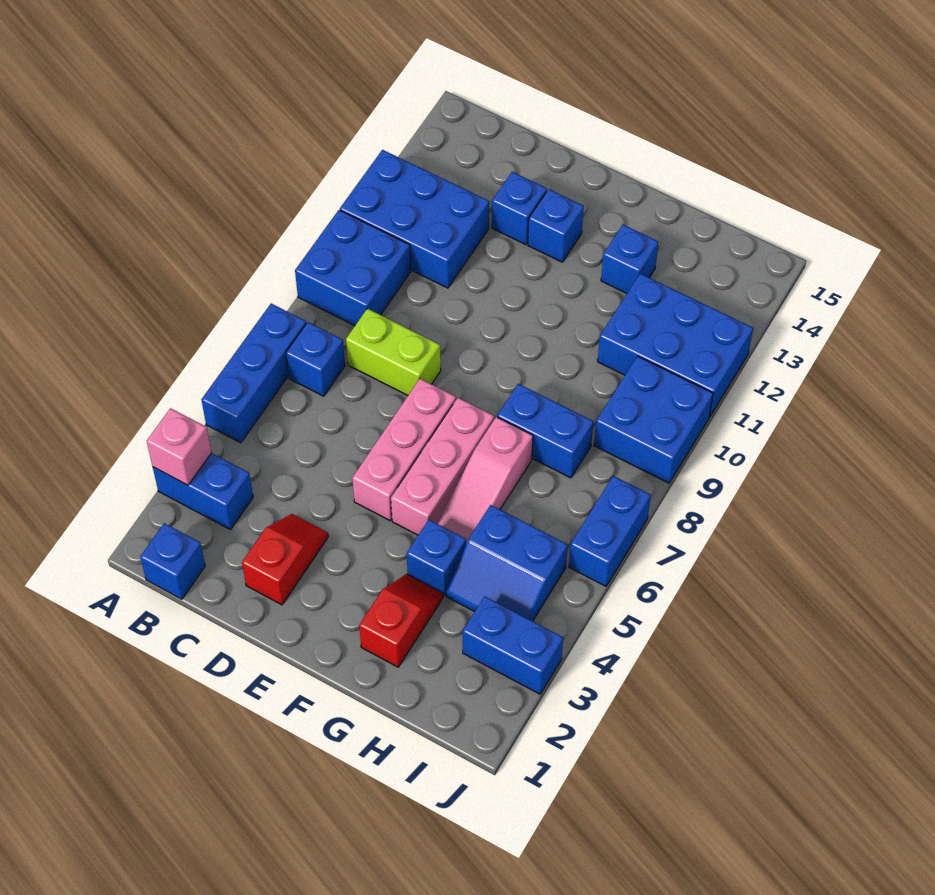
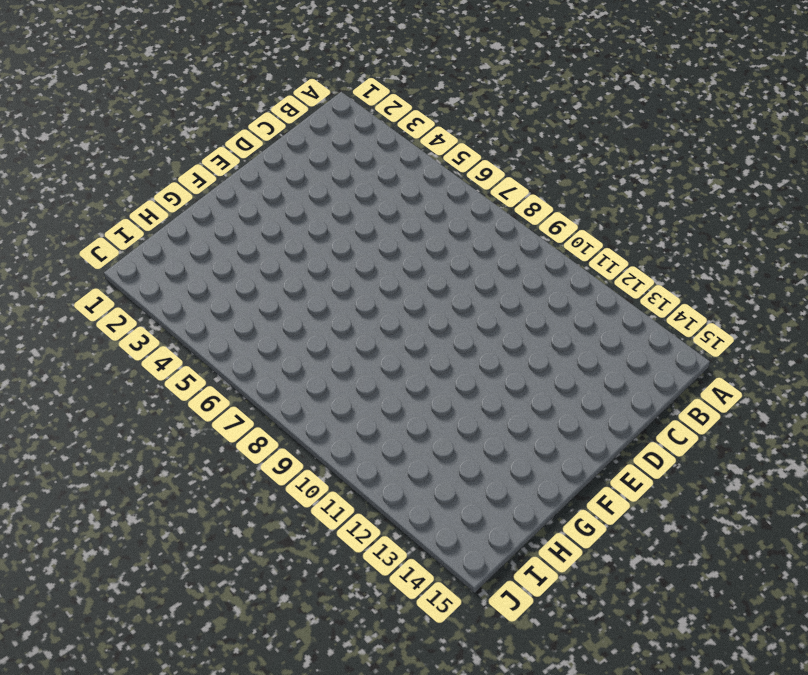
none -> blue brick A3:B3 level 1
none -> blue brick A5:A7 level 1
none -> blue brick A9:B10 level 1

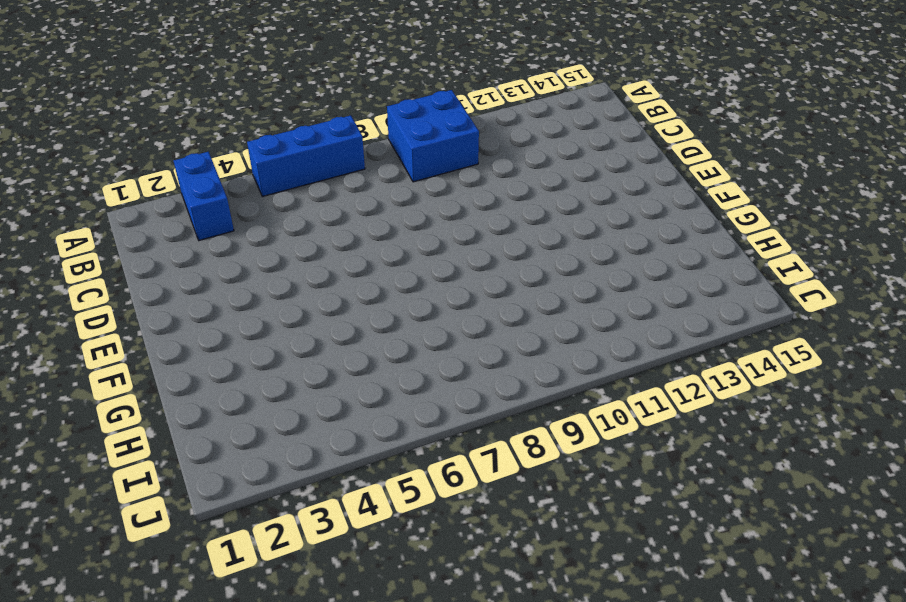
none -> blue brick A11:C12 level 1
none -> blue brick B1 level 1
none -> blue brick B7 level 1

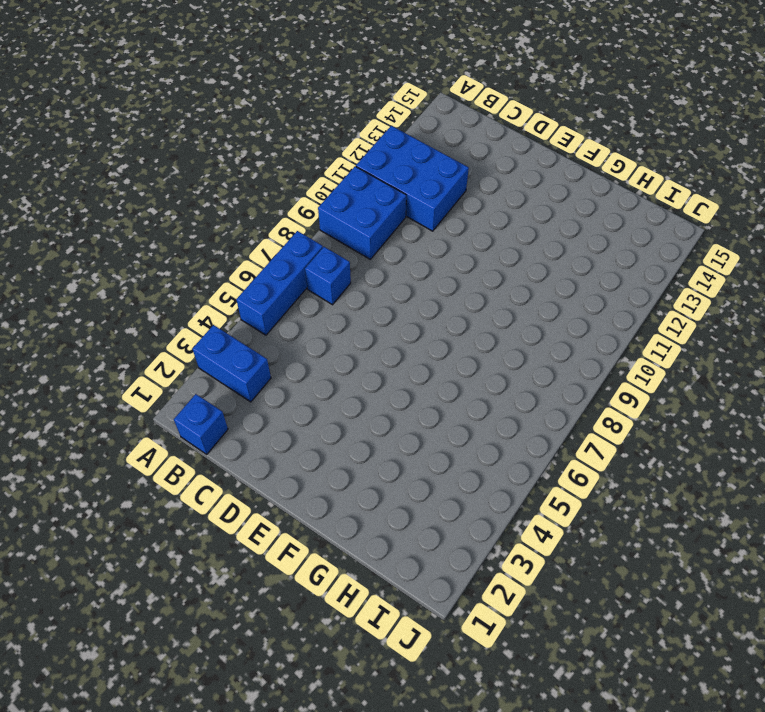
none -> lime brick C8:D8 level 1
none -> red slope D2:D3 level 1 top 2
none -> blue brick D13 level 1

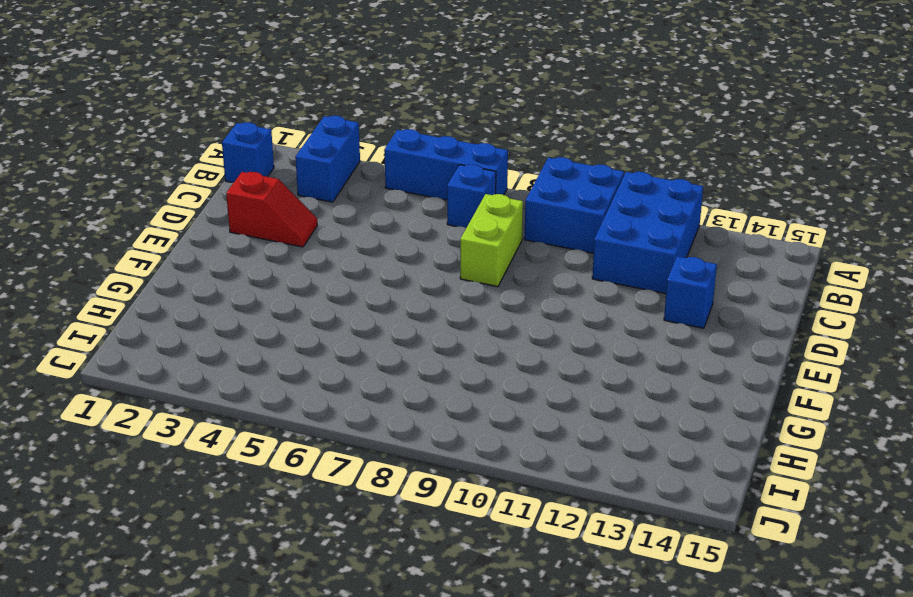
none -> pink brick E5:E7 level 1
none -> blue brick E13 level 1
none -> pink brick F5:F7 level 1

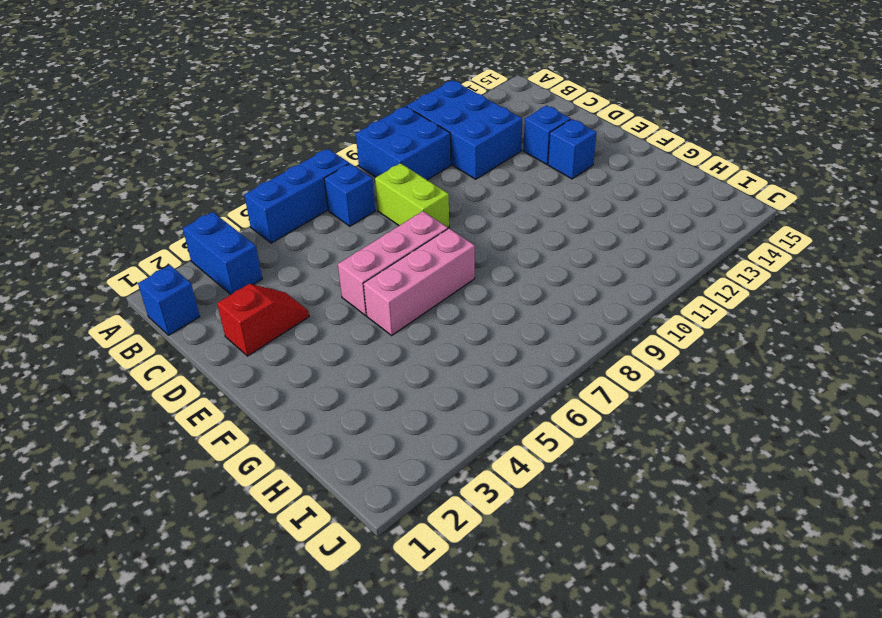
none -> red slope G2:G3 level 1 top 2
none -> blue brick G4 level 1
none -> pink slope G5:G7 level 1 top 7

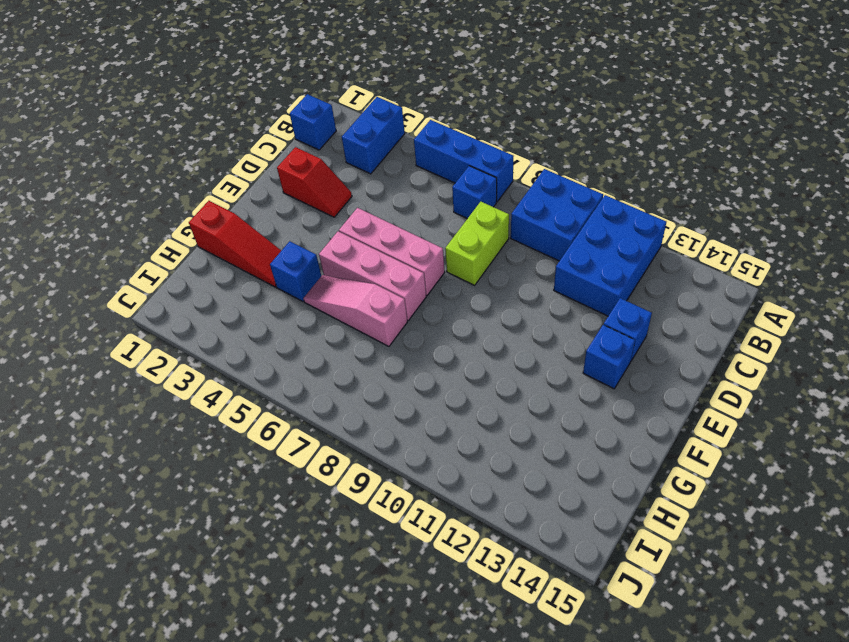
red slope G1:G3 level 1 top 1 -> red slope G2:G3 level 1 top 2
none -> blue brick G8:H8 level 1
none -> blue brick G13 level 1
none -> blue slope H4:I5 level 1 top 5

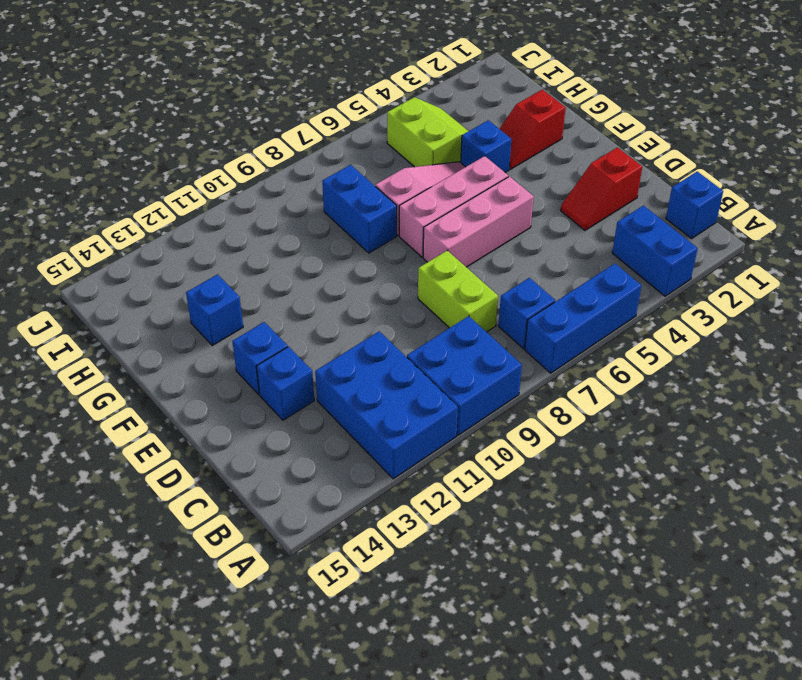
lime slope H4:I5 level 1 top 5 -> blue slope H4:I5 level 1 top 5
none -> blue brick H11:J12 level 1
none -> blue brick I3:J3 level 1
none -> blue brick I9:J10 level 1

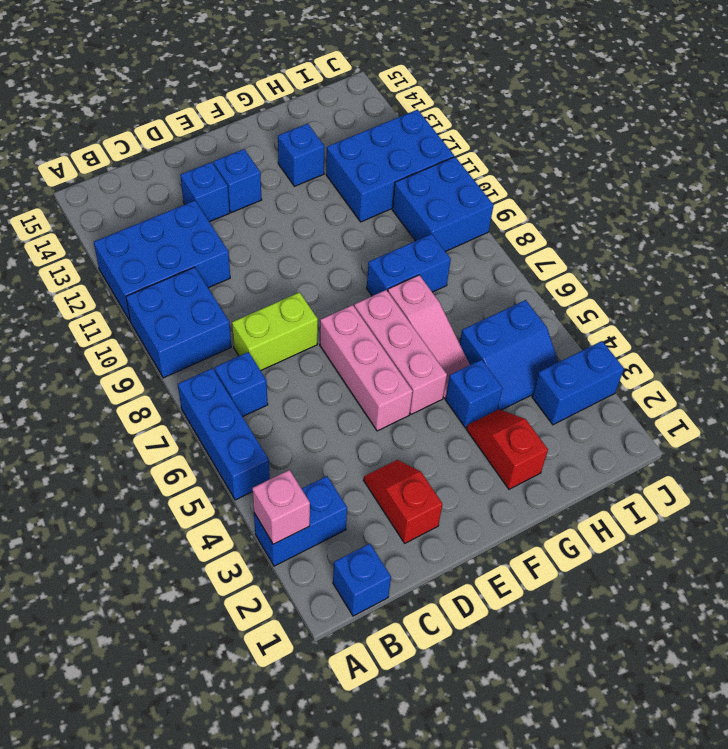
none -> blue brick J6:J7 level 1

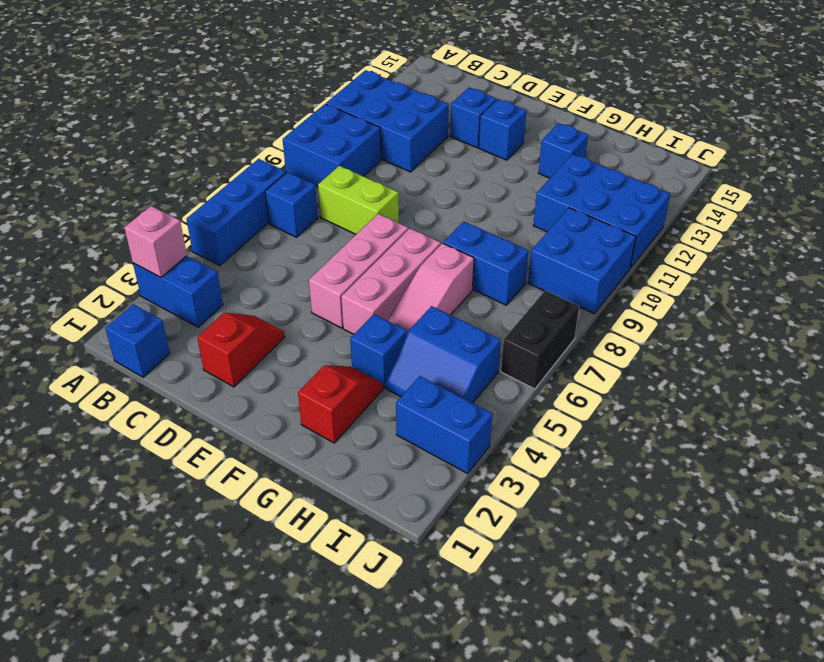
black brick J6:J7 level 1 -> blue brick J6:J7 level 1

